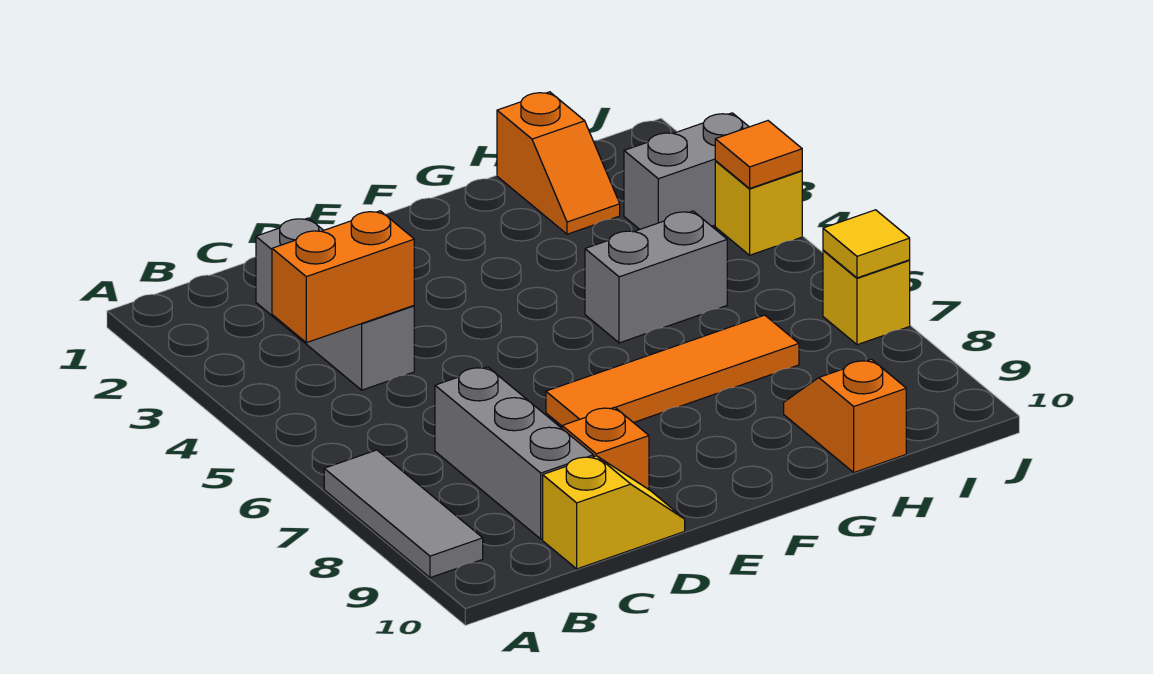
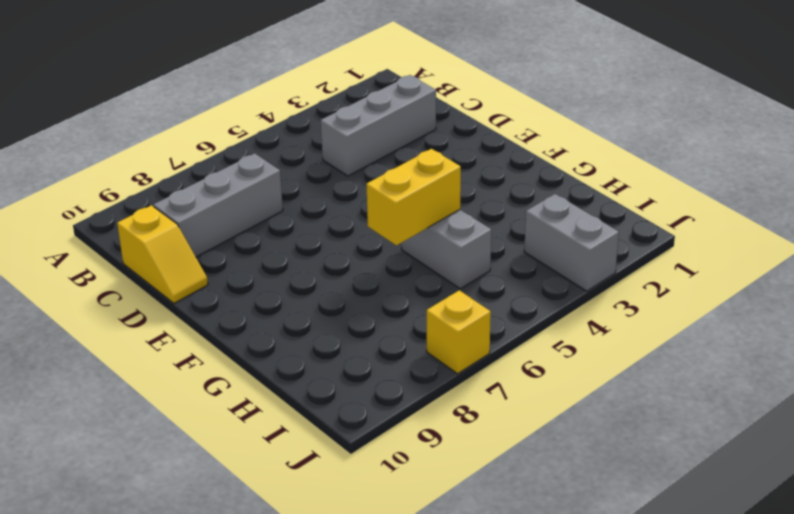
yellow brick G5:G6 level 2 -> none
none -> grey tile A7:A9 level 1
none -> orange brick D9 level 1
none -> orange tile E7:H7 level 1

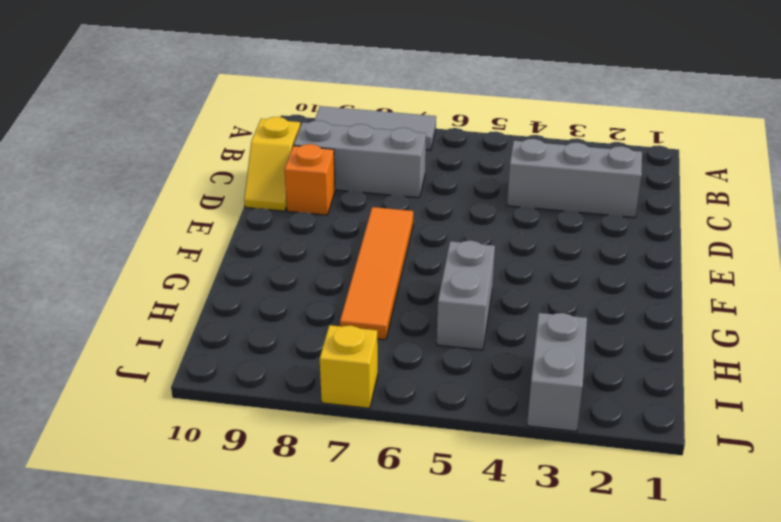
none -> orange slope H1:H2 level 1 top 1
none -> orange slope H9:H10 level 1 top 10
none -> yellow brick J4 level 1

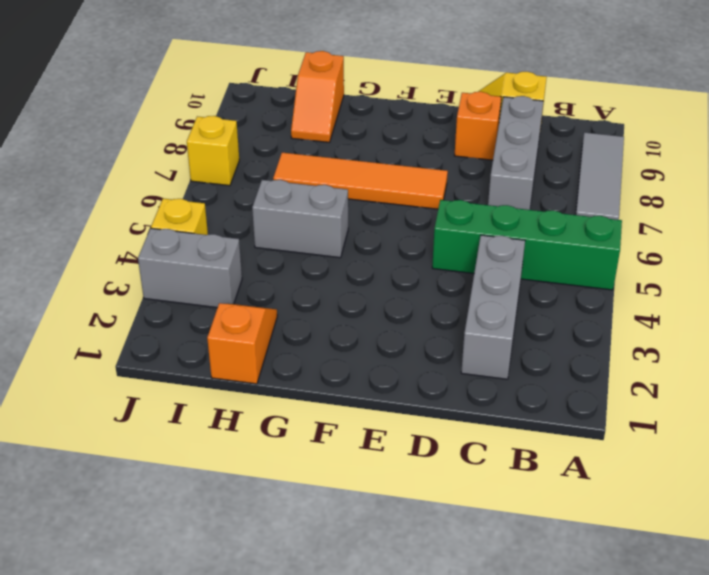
green brick A5:D5 level 1 -> none
none -> orange brick B4:C4 level 2
none -> orange tile J4 level 2
none -> yellow tile J7 level 2

